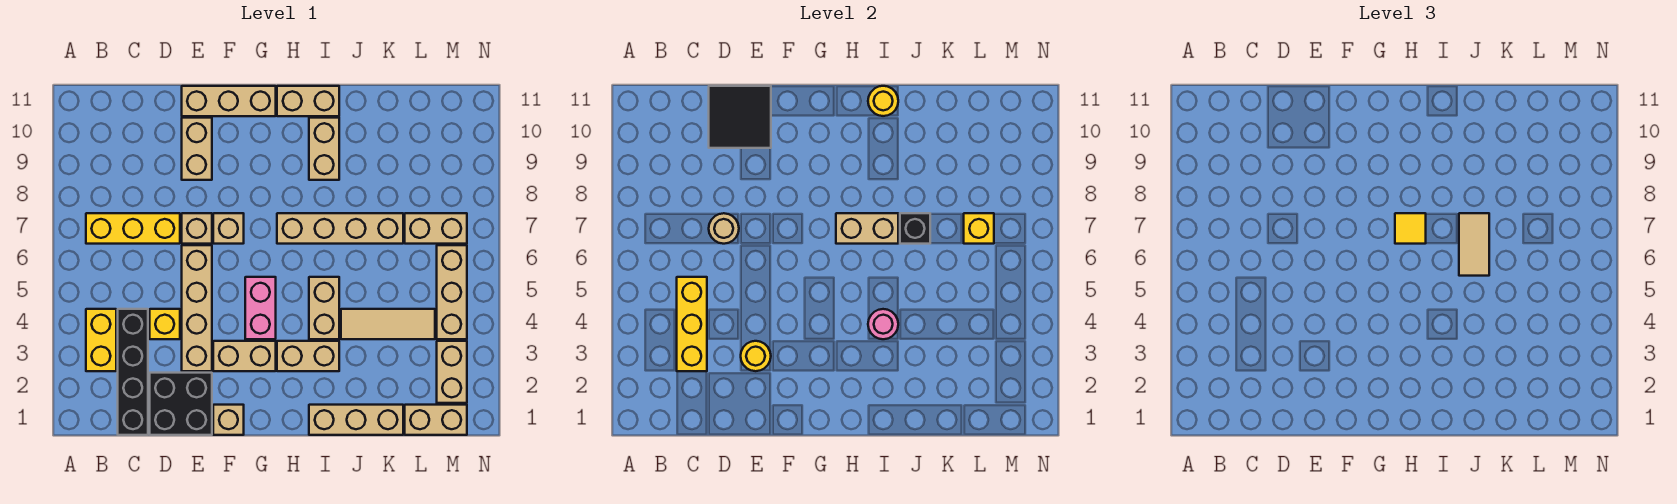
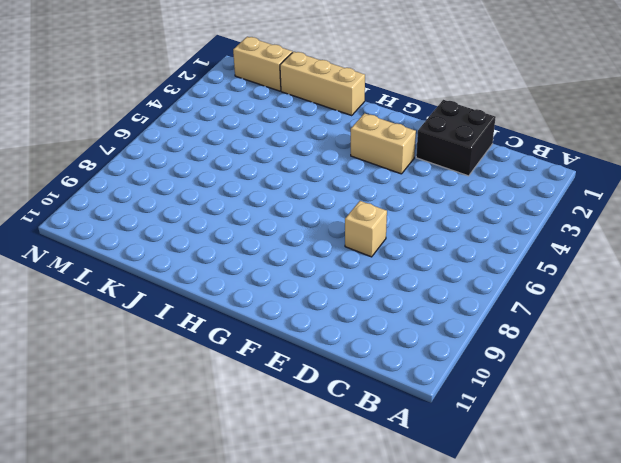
none -> yellow brick B3:B4 level 1
none -> yellow brick B7:D7 level 1
none -> black brick C1:C4 level 1
none -> yellow brick D4 level 1

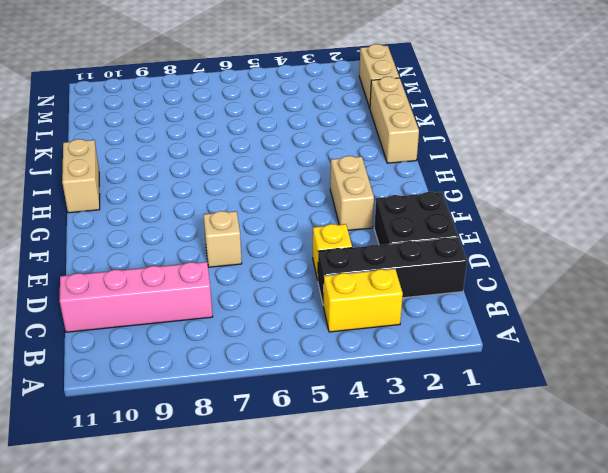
pink brick C8:C11 level 1 -> none
none -> yellow brick B7:D7 level 1
none -> tan brick E3:E6 level 1
none -> tan brick E9:E10 level 1
none -> tan brick E11:G11 level 1

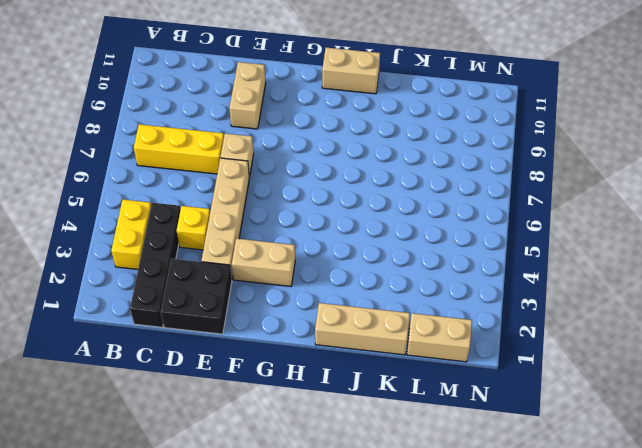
none -> tan brick E11:G11 level 1
none -> tan brick F1 level 1
none -> tan brick F7 level 1
none -> pink brick G4:G5 level 1

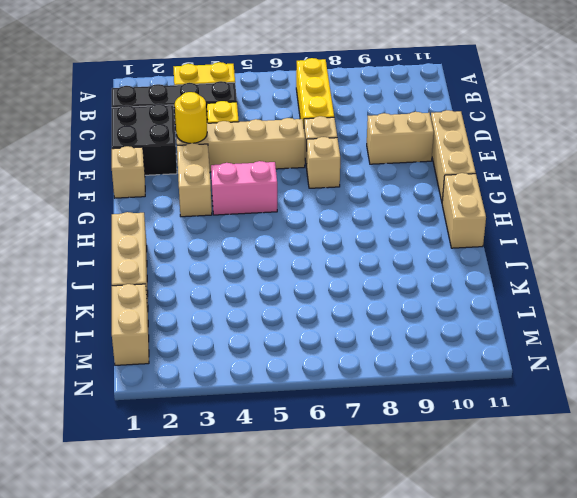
none -> tan brick H3:I3 level 1
none -> tan brick H7:K7 level 1
none -> tan brick I4:I5 level 1
none -> tan brick I9:I10 level 1

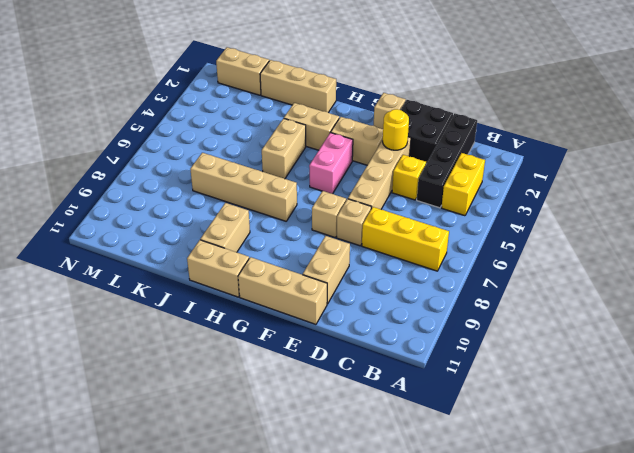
none -> tan tile J4:L4 level 1
none -> tan brick L7:M7 level 1
none -> tan brick M2:M3 level 1
none -> tan brick M4:M6 level 1

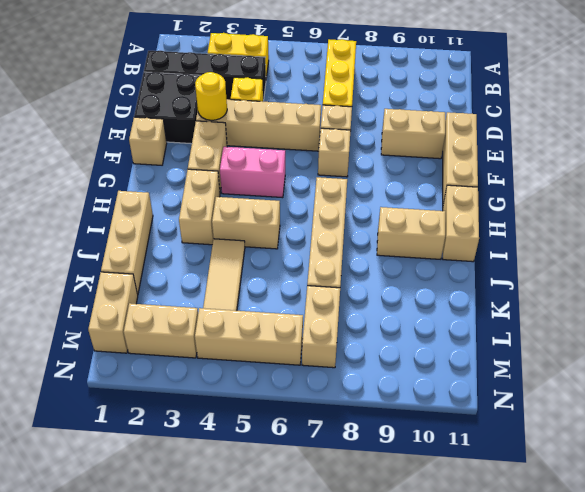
none -> yellow brick C3:C5 level 2
none -> tan round brick D7 level 2
none -> black tile D10:E11 level 2
none -> tan brick H7:I7 level 2

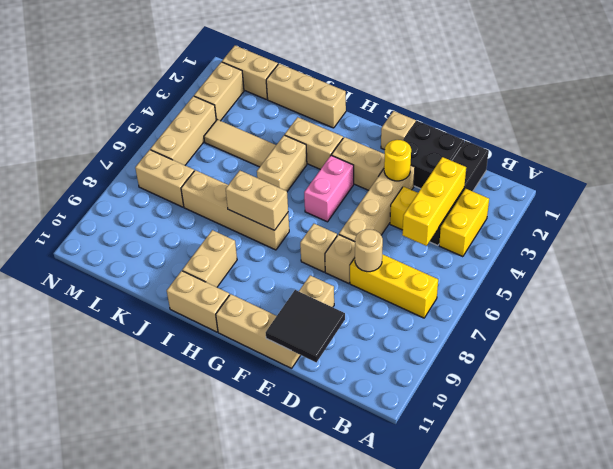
none -> pink round brick I4 level 2
none -> yellow round brick I11 level 2
none -> black brick J7 level 2
none -> yellow brick L7 level 2

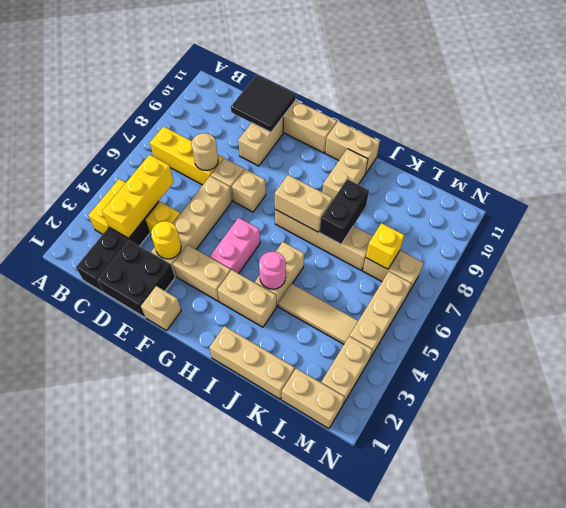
black brick J7:J8 level 2 -> black brick J7 level 2
none -> yellow round brick I11 level 2
none -> yellow tile H7 level 3
none -> tan tile J6:J7 level 3

